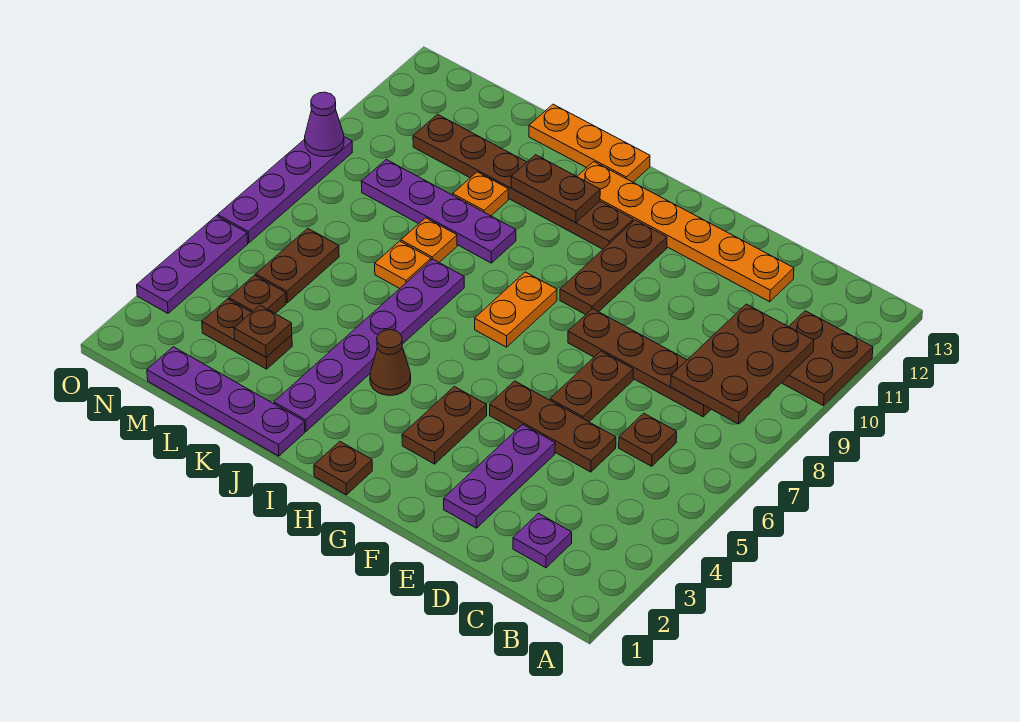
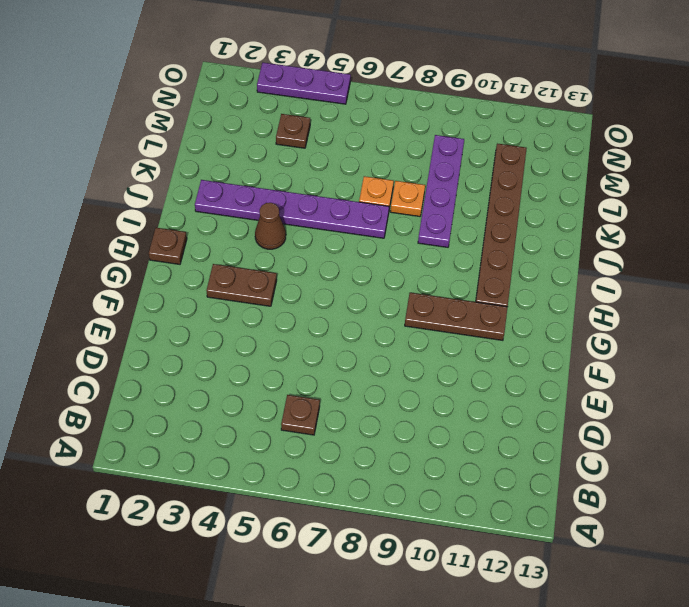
none -> brown plate A10:B11 level 1
none -> purple plate C2 level 1
none -> brown plate C8:F8 level 1
none -> brown plate D5:F5 level 1

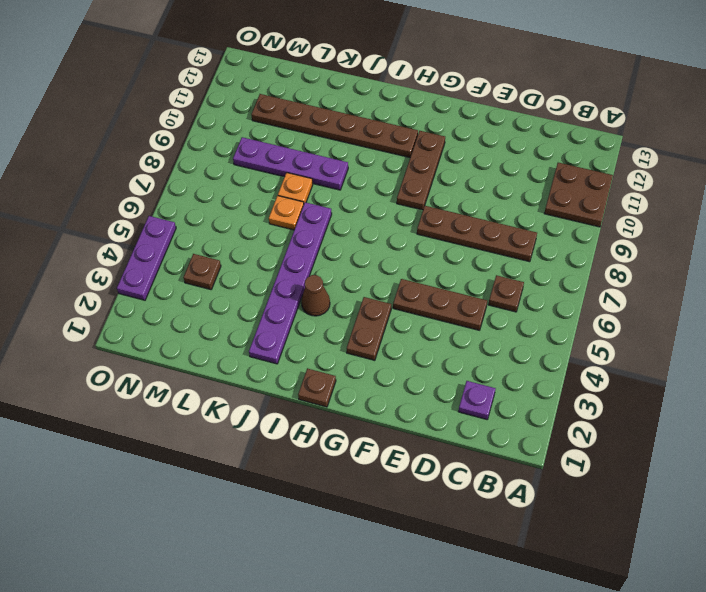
none -> orange plate D12:I12 level 1
none -> purple plate E2:E4 level 1
none -> brown plate E6:E7 level 1
none -> orange plate H7:H8 level 1

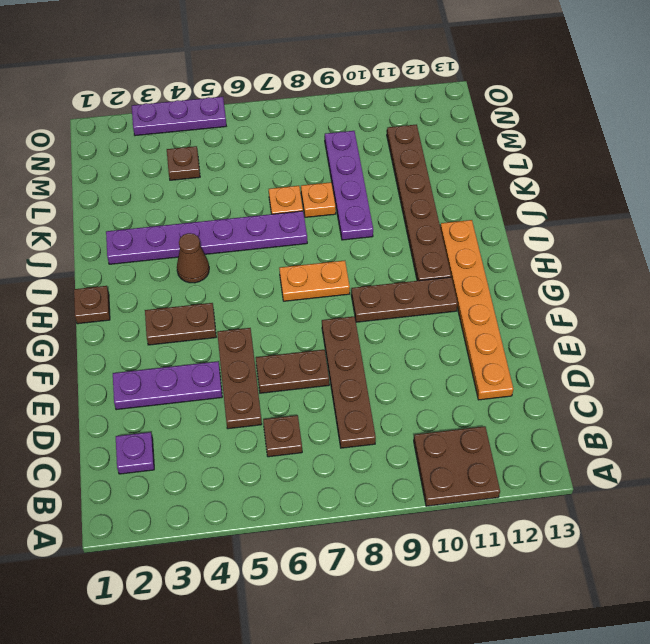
none -> orange plate I13:K13 level 1
none -> purple plate J1:M1 level 1
none -> orange plate K10 level 1
none -> brown plate L3:M3 level 1

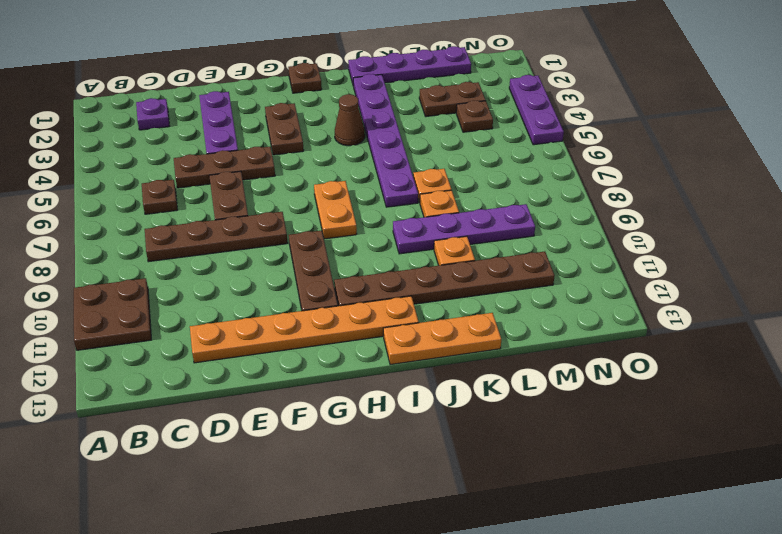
none -> brown plate M5:M6 level 1
none -> purple plate O6:O9 level 1
none -> brown plate B8:C10 level 2
none -> brown plate I11:J11 level 2

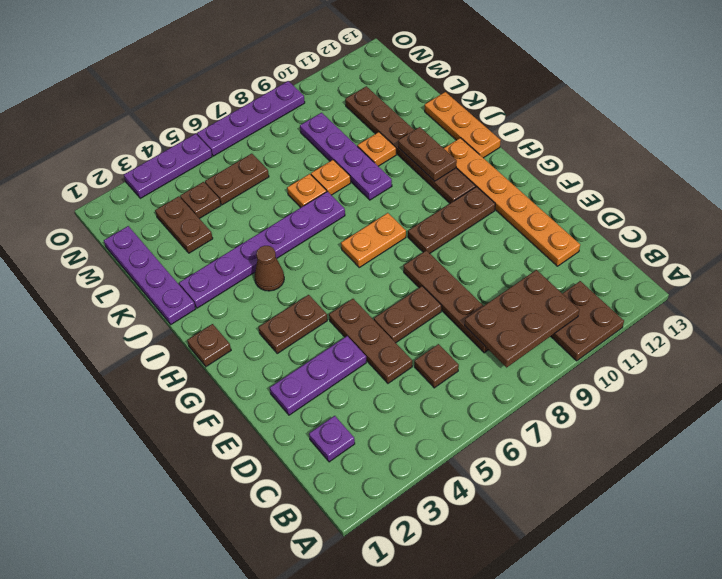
none -> brown plate L3 level 2
none -> purple cone O9 level 2

